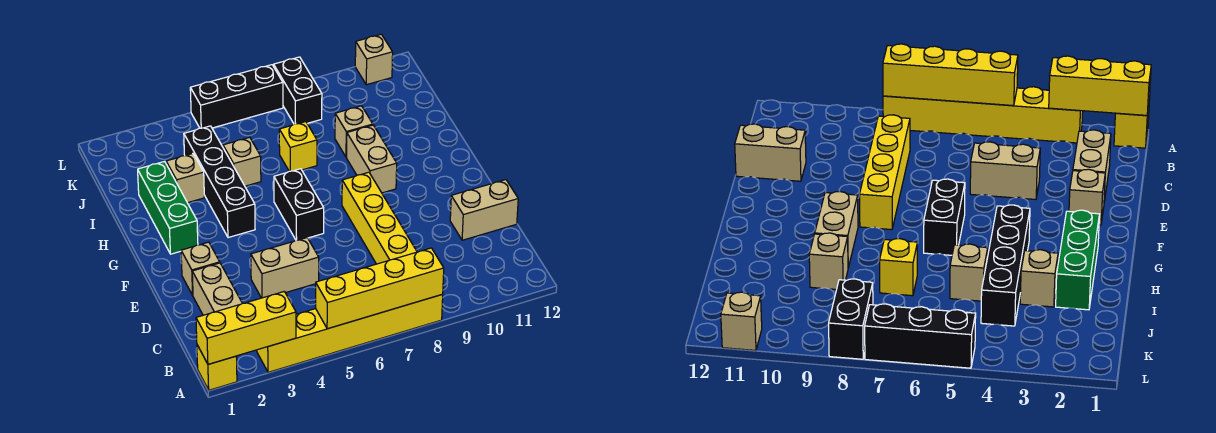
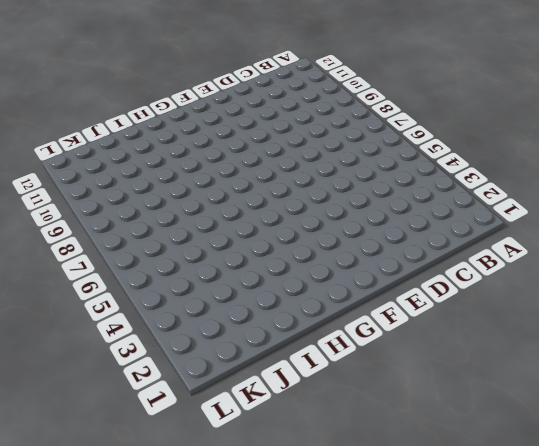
none -> yellow brick A1 level 1
none -> yellow brick A3:A8 level 1
none -> tan brick C2:D2 level 1

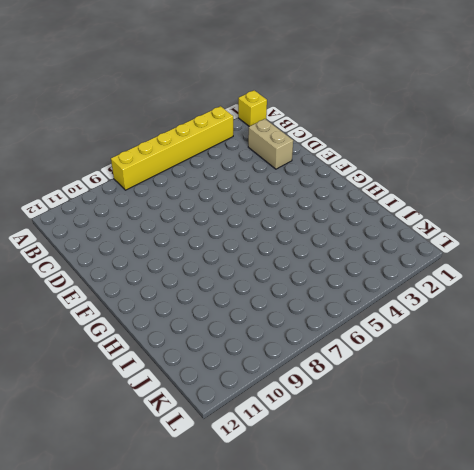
none -> yellow brick C8:F8 level 1
none -> tan brick D4:D5 level 1
none -> tan brick D11:D12 level 1

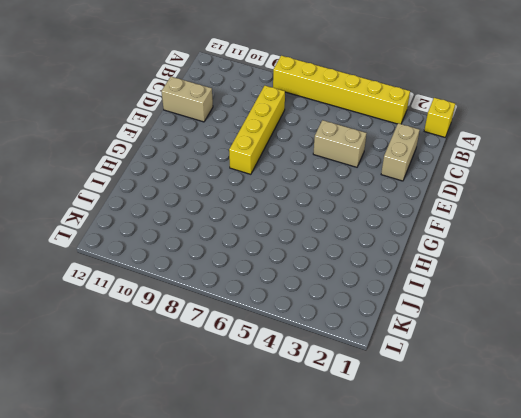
none -> tan brick E2 level 1
none -> black brick F6:G6 level 1
none -> green brick G2:I2 level 1

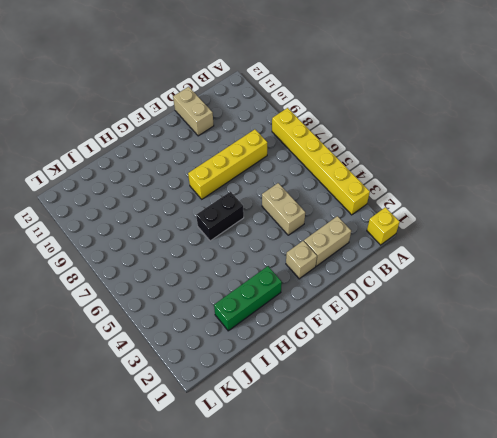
none -> black brick G4:J4 level 1
none -> tan brick G9:H9 level 1
none -> tan brick I3 level 1

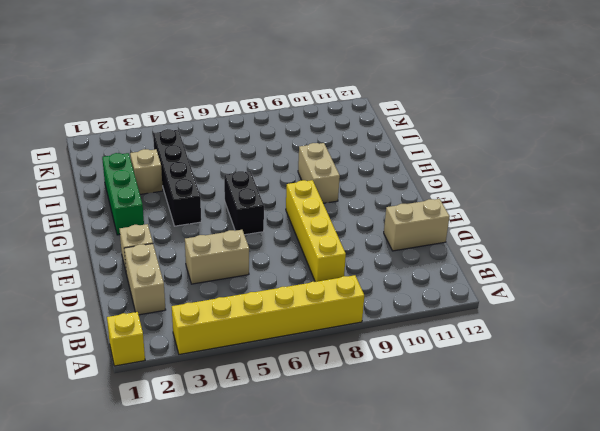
none -> tan brick I5 level 1
none -> yellow brick I7 level 1
none -> tan brick I9 level 1

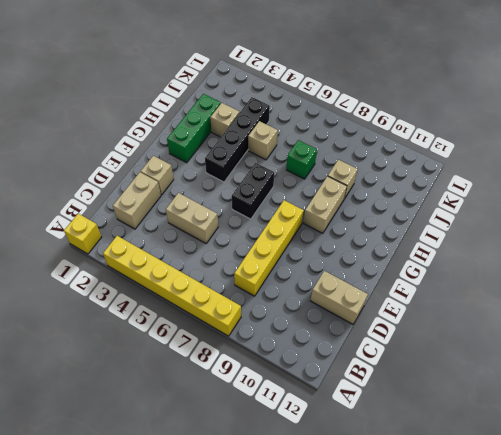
green brick I7 level 1 -> yellow brick I7 level 1
none -> black brick K8:L8 level 1
none -> black brick L5:L7 level 1
none -> tan brick L11 level 1

